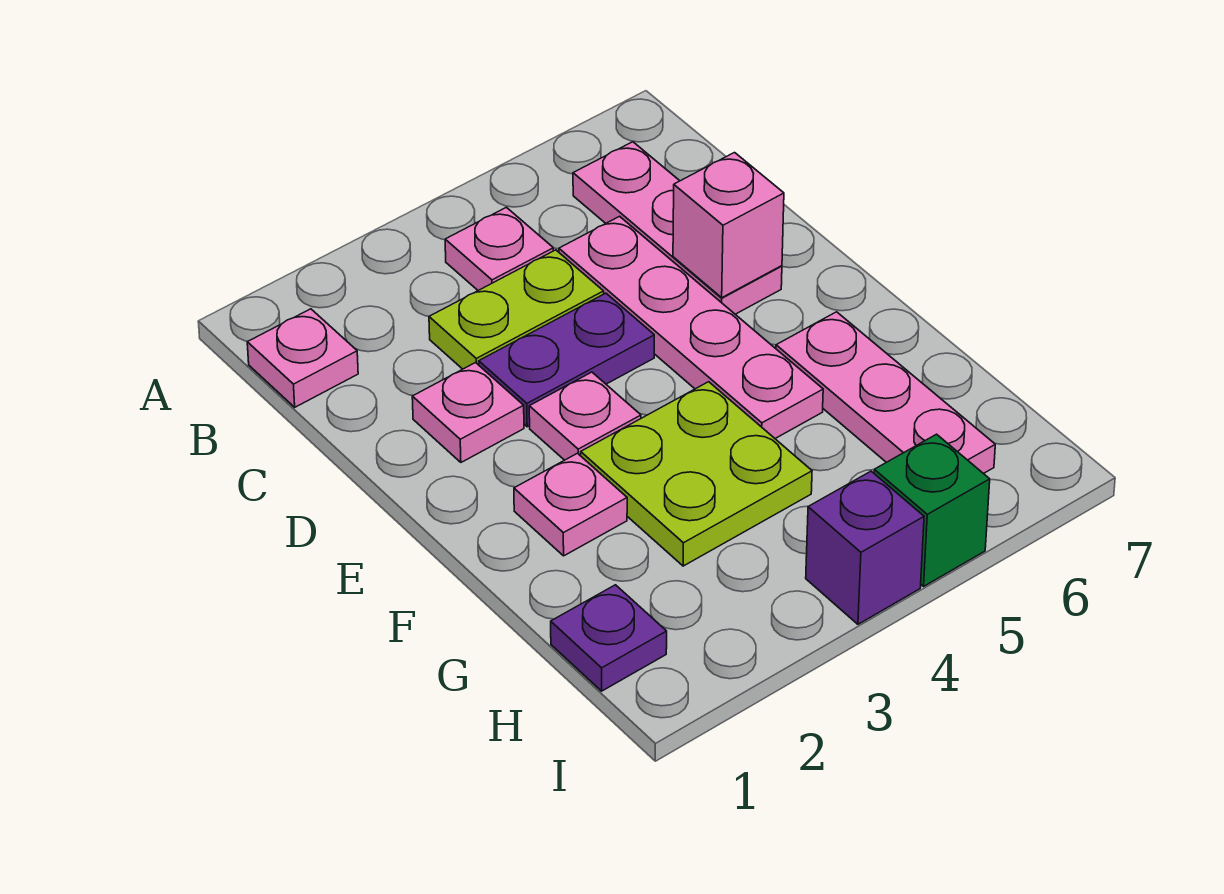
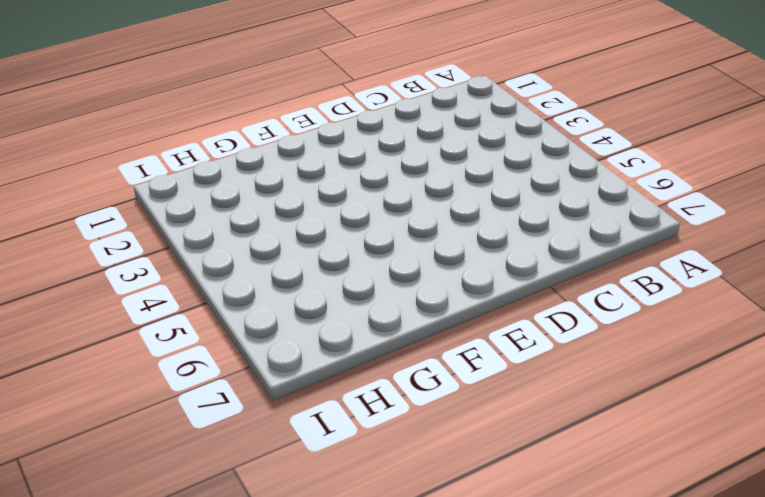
none -> pink plate B1 level 1
none -> pink plate B4 level 1
none -> pink plate B6:D6 level 1

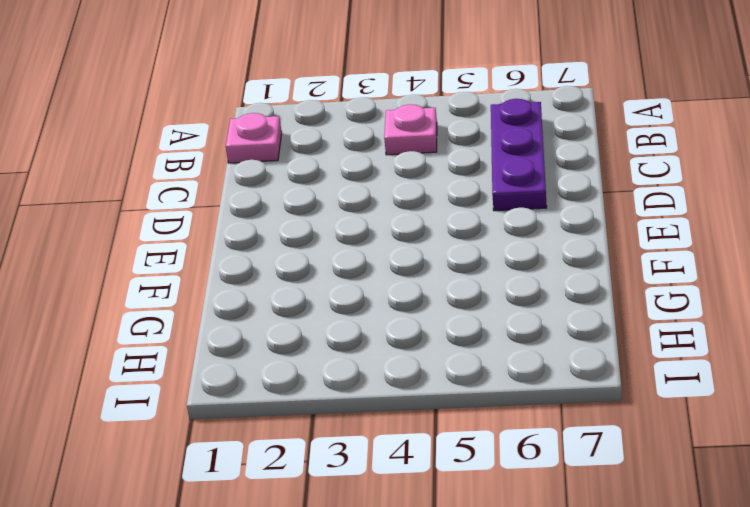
purple plate B6:D6 level 1 -> pink plate B6:D6 level 1
none -> lime plate C3:C4 level 1
none -> pink plate C5:F5 level 1
none -> pink plate D2 level 1

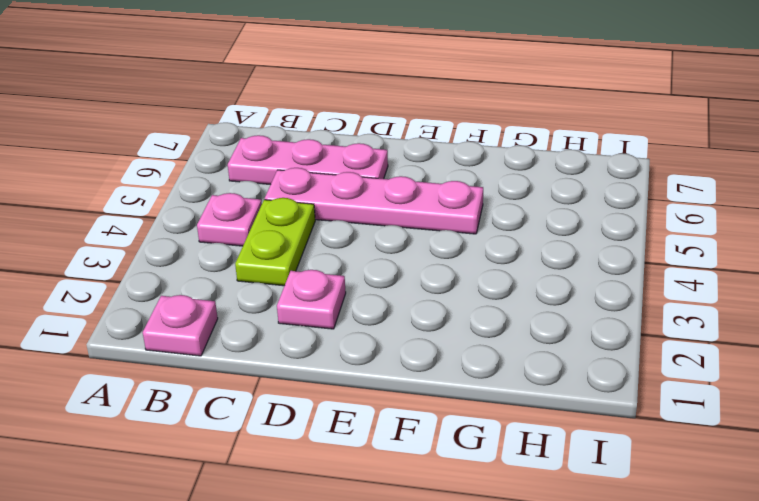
none -> purple plate D3:D4 level 1
none -> pink plate E3 level 1
none -> pink plate F2 level 1

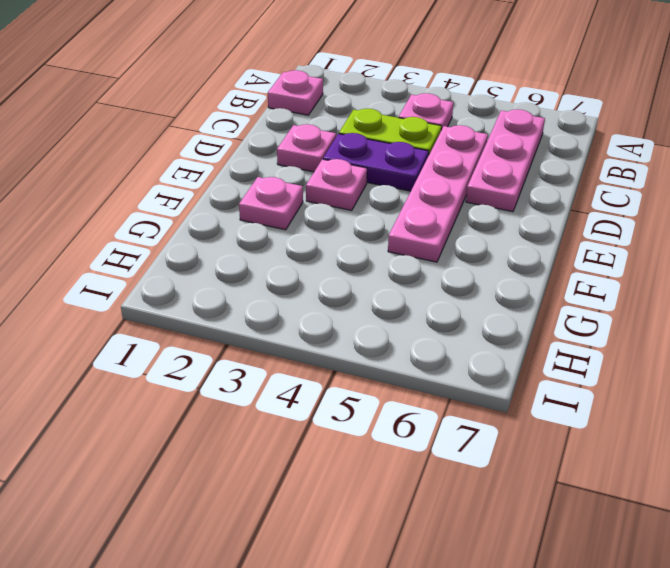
none -> lime plate F3:G4 level 1
none -> pink plate F6:H6 level 1
none -> purple plate H1 level 1

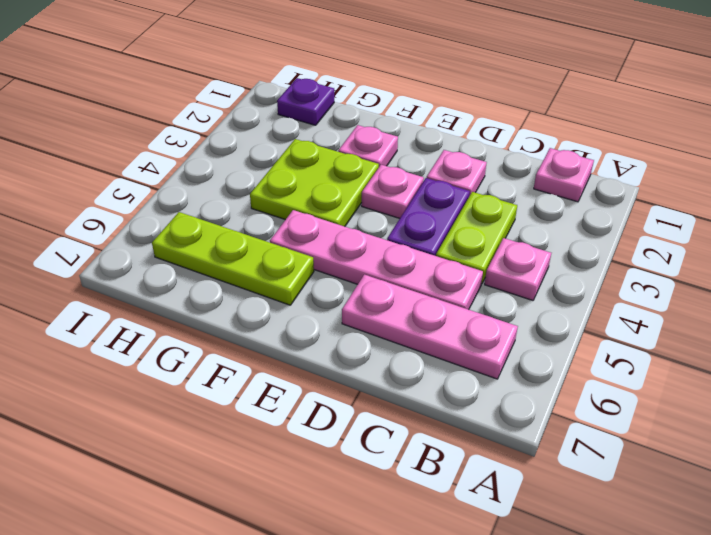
lime plate F6:H6 level 1 -> pink plate F6:H6 level 1
none -> purple brick I4 level 1
none -> green brick I5 level 1
none -> pink brick D6 level 2

